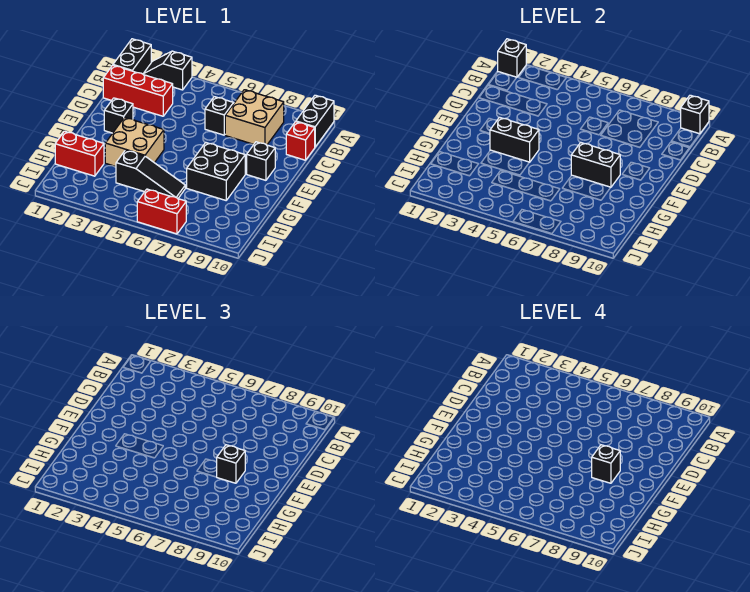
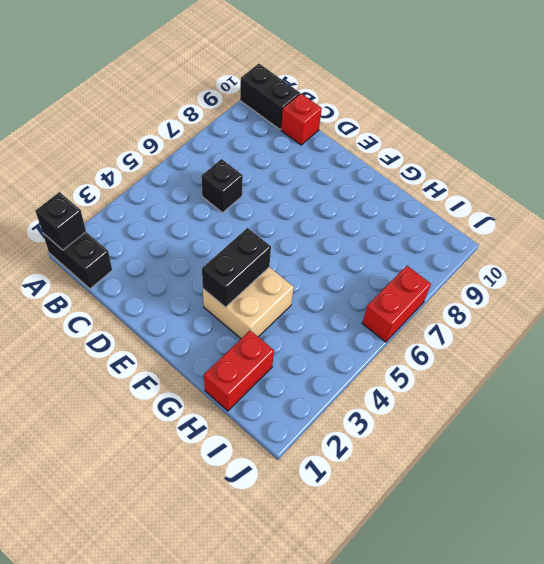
none -> black slope A2:A3 level 1 top 3
none -> tan brick B7:C8 level 1
none -> red brick C1:C3 level 1

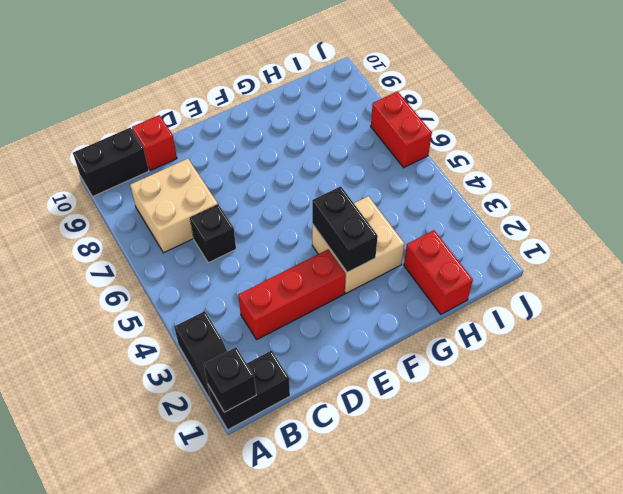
red brick C3:E3 level 1 -> red brick C1:C3 level 1
none -> black brick E2 level 1
none -> black brick E9 level 1
none -> black brick F7:G8 level 1

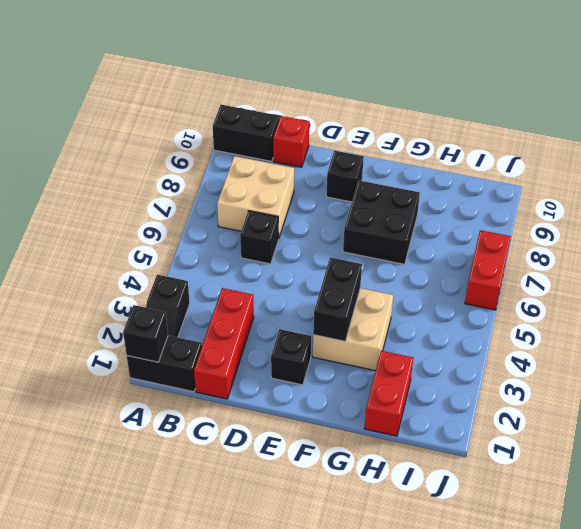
none -> black slope H4:H6 level 1 top 4
none -> black brick A10 level 2
none -> black brick F7:F8 level 2

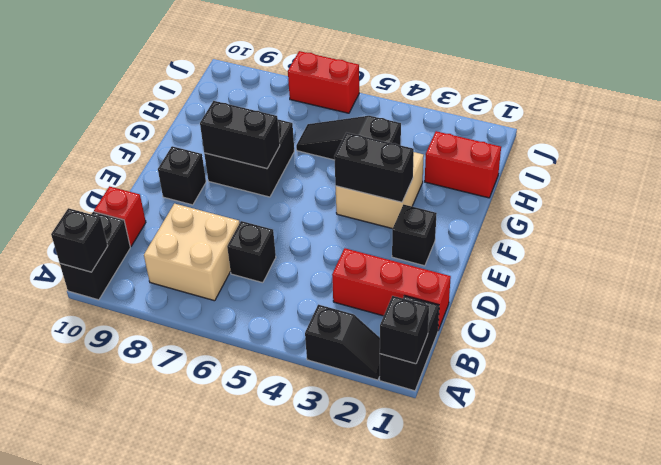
none -> black brick F8 level 3
none -> black brick F8 level 4

